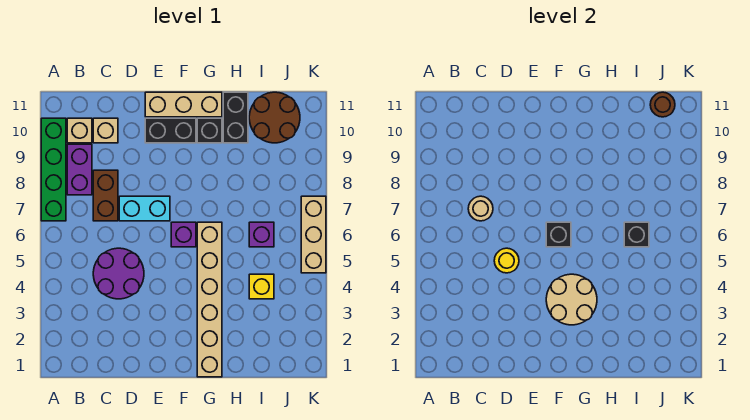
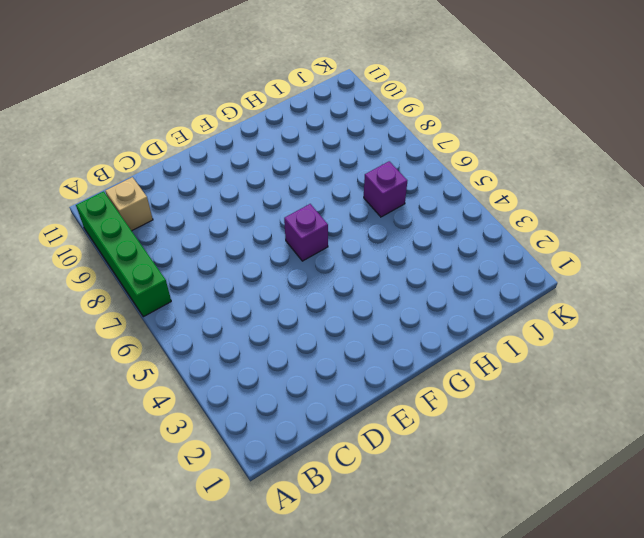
none -> purple brick B8:B9 level 1
none -> purple round brick C4:D5 level 1
none -> brown brick C7:C8 level 1

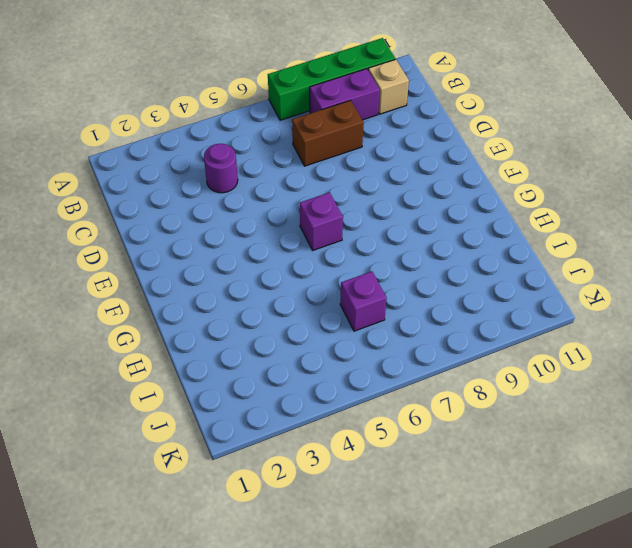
purple round brick C4 level 1 -> purple round brick C4:D5 level 1
none -> tan brick C10 level 1
none -> cyan brick D7:E7 level 1
none -> black brick E10:F10 level 1

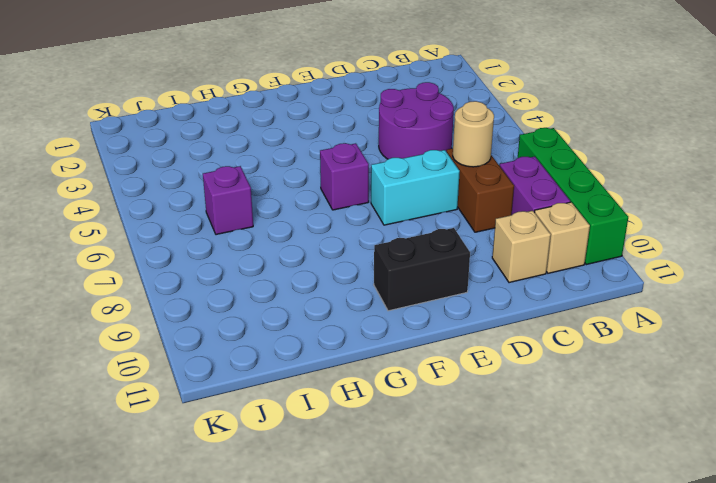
none -> tan brick E11:G11 level 1
none -> tan brick G1:G6 level 1
none -> black brick G10 level 1

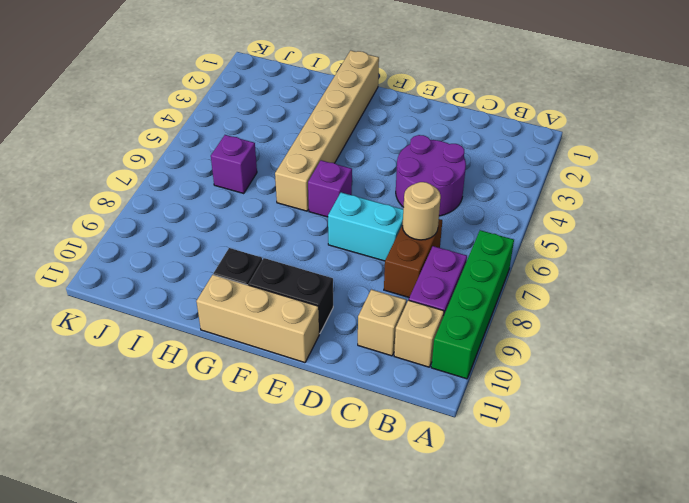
none -> black brick H10:H11 level 1
none -> yellow brick I4 level 1
none -> brown round brick I10:J11 level 1

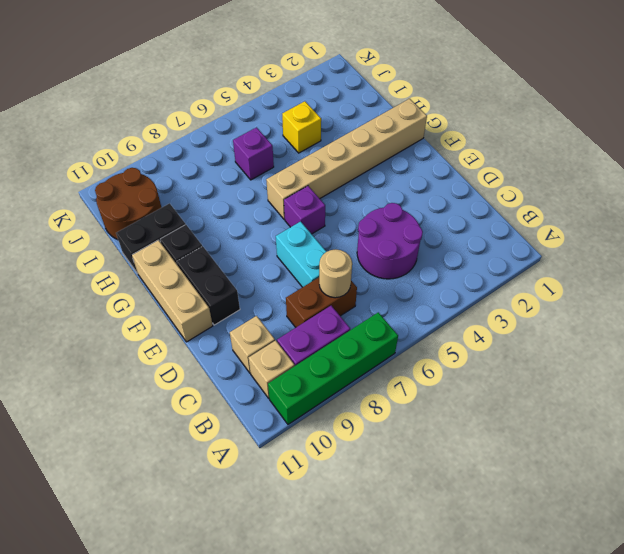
none -> tan brick K5:K7 level 1
none -> yellow round brick D5 level 2
none -> tan round brick F3:G4 level 2

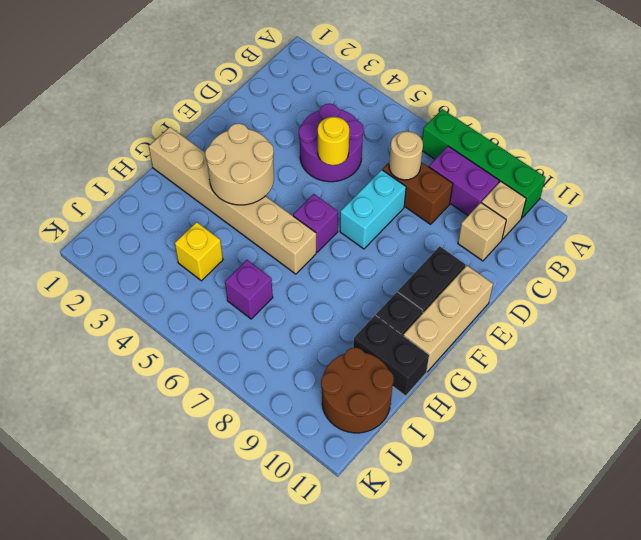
none -> tan brick K5:K7 level 1
none -> black brick F6 level 2
none -> black brick I6 level 2

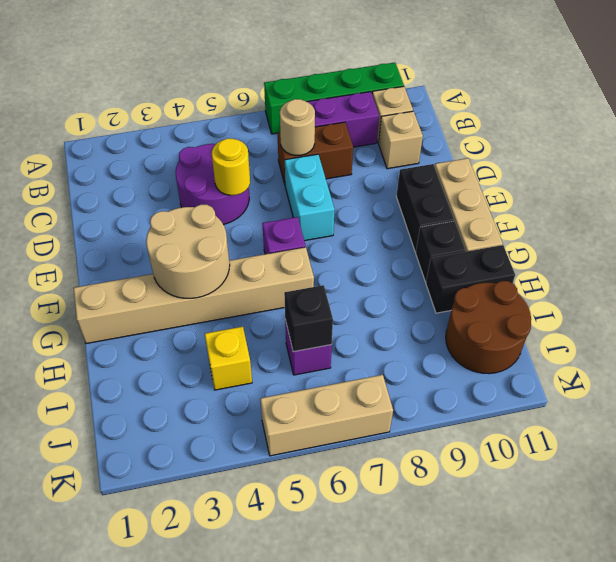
none -> black brick F6 level 2
none -> brown round brick J11 level 2

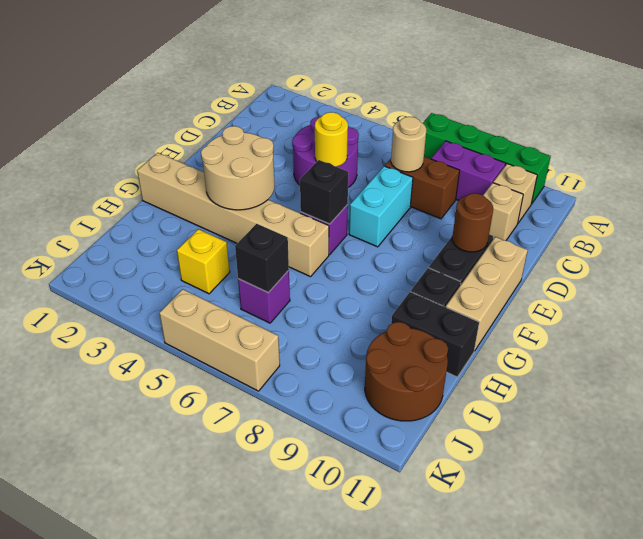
brown round brick E10 level 2 -> brown round brick J11 level 2

